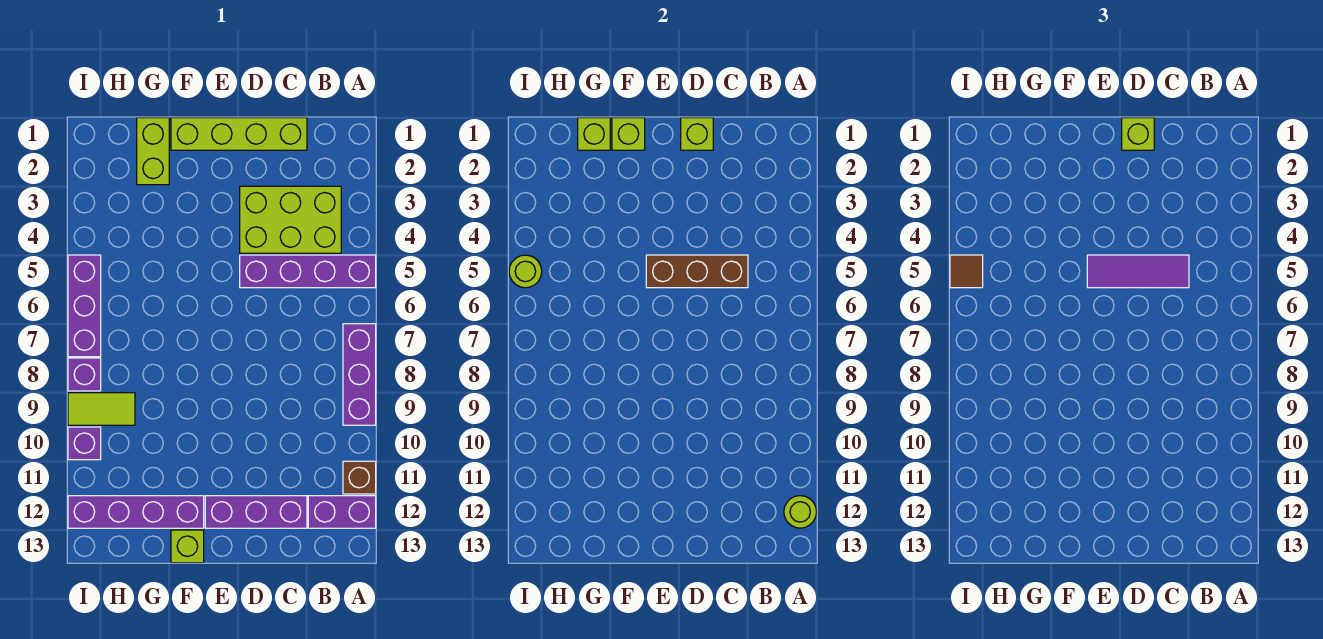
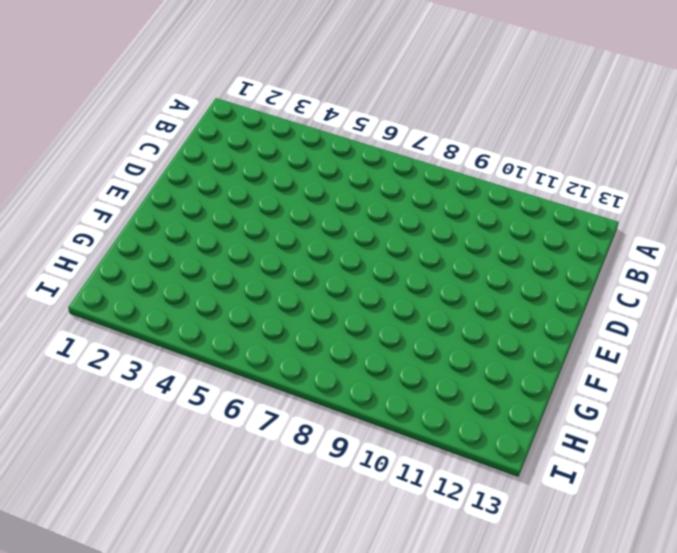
none -> purple brick A5:D5 level 1
none -> purple brick A7:A9 level 1
none -> brown brick A11 level 1

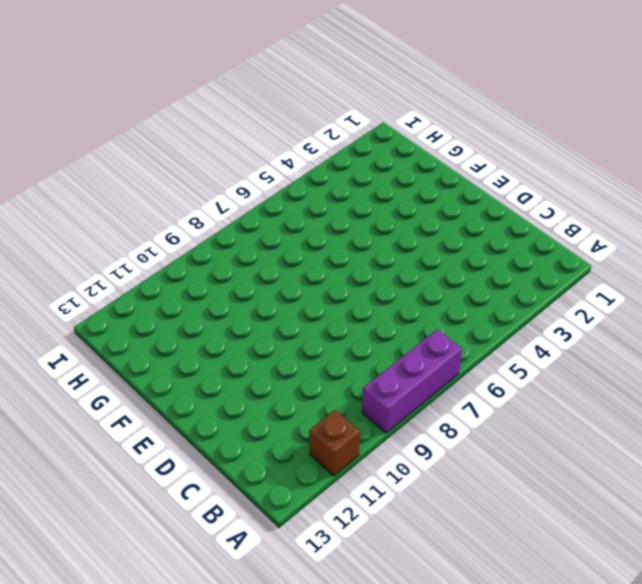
none -> purple brick A5:D5 level 1
none -> purple brick A12:B12 level 1
none -> lime brick B3:D4 level 1

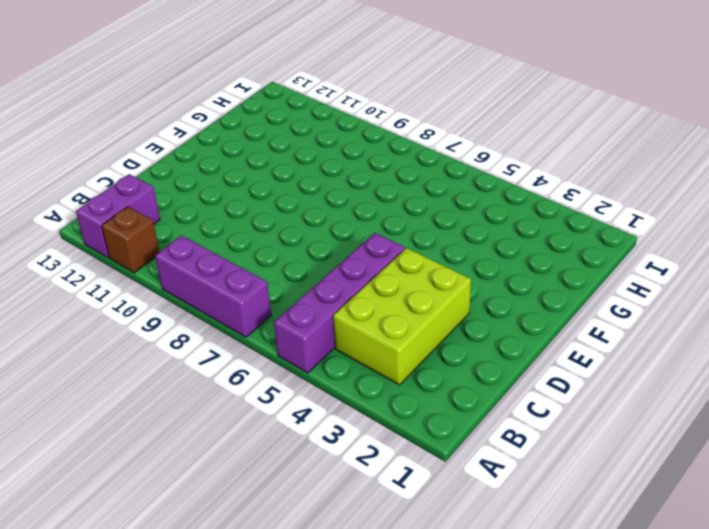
none -> lime brick C1:F1 level 1
none -> purple brick C12:E12 level 1
none -> purple brick F12:I12 level 1

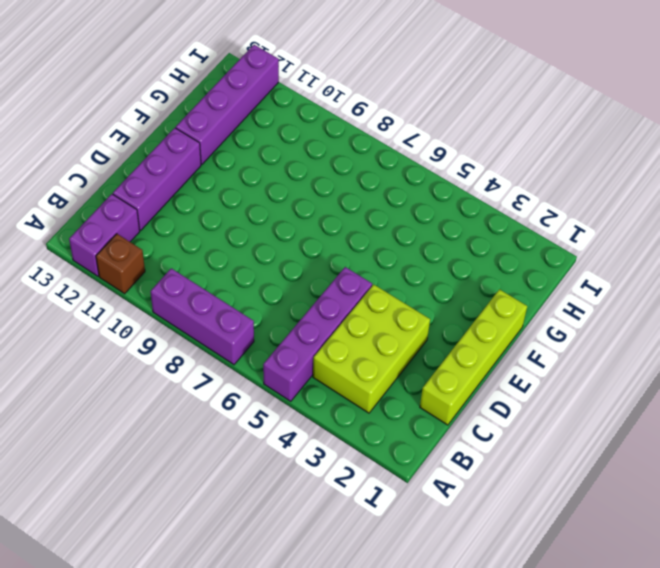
none -> lime brick F13 level 1
none -> lime brick G1:G2 level 1
none -> lime tile H9:I9 level 1

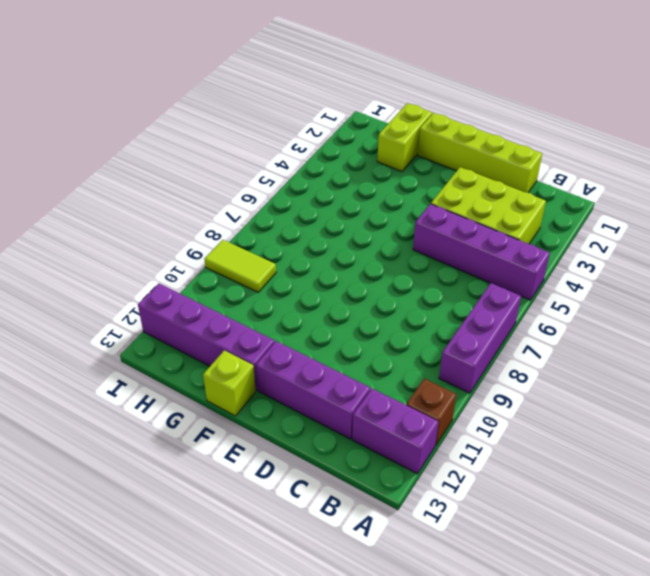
none -> purple brick I5:I7 level 1
none -> purple brick I8 level 1
none -> purple brick I10 level 1

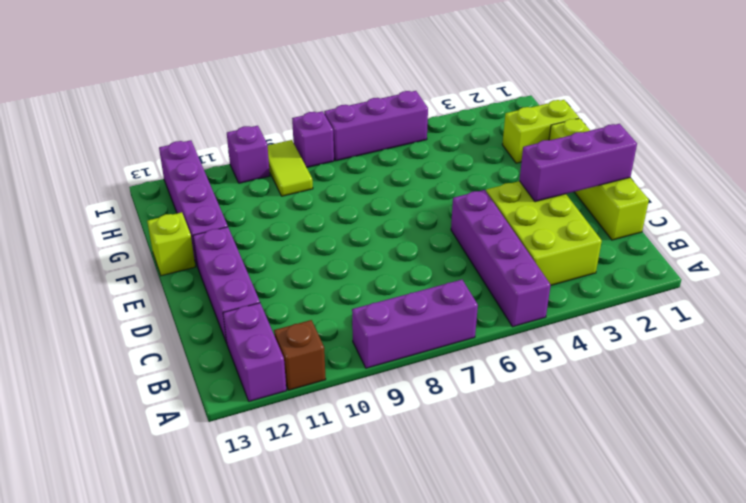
purple brick D1:D3 level 2 -> lime brick D1 level 2
none -> lime round brick A12 level 2
none -> brown brick C5:E5 level 2
none -> lime brick F1 level 2

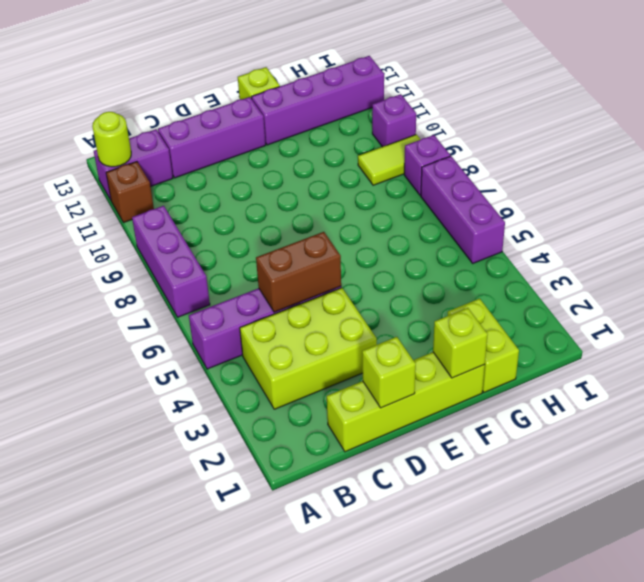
brown brick C5:D5 level 2 -> brown brick C5:E5 level 2
none -> lime brick G1 level 2
none -> lime round brick I5 level 2
none -> purple tile C5:E5 level 3

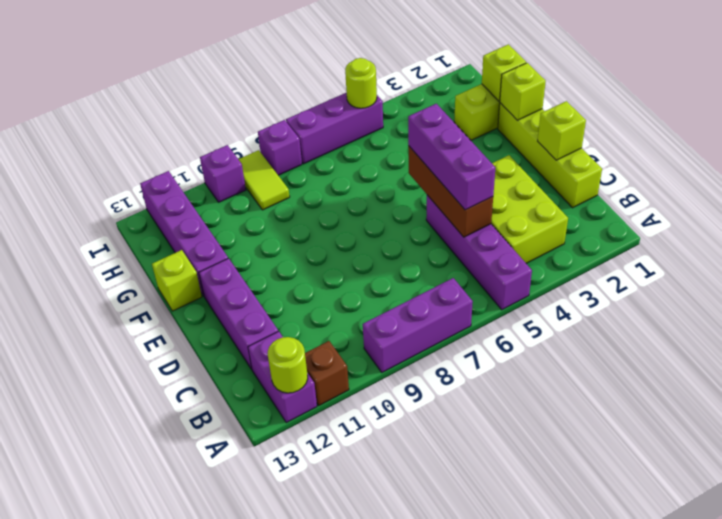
purple brick C5:E5 level 3 -> purple tile C5:E5 level 3
none -> lime brick D1 level 3
none -> brown tile I5 level 3

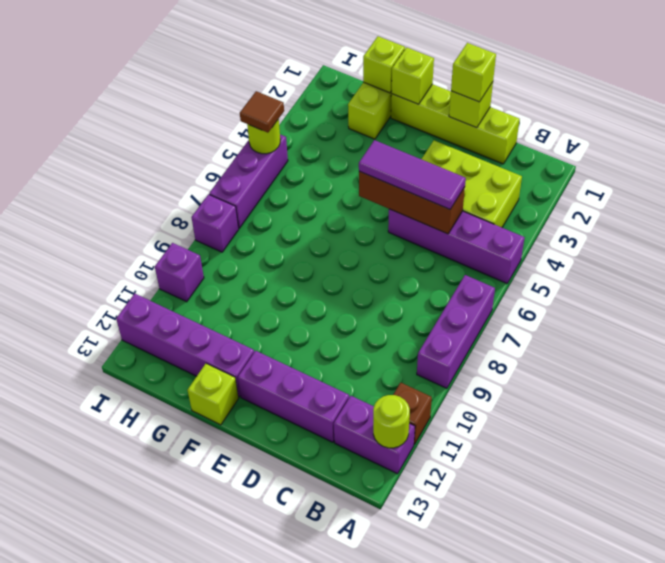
none -> lime tile H9:I9 level 1

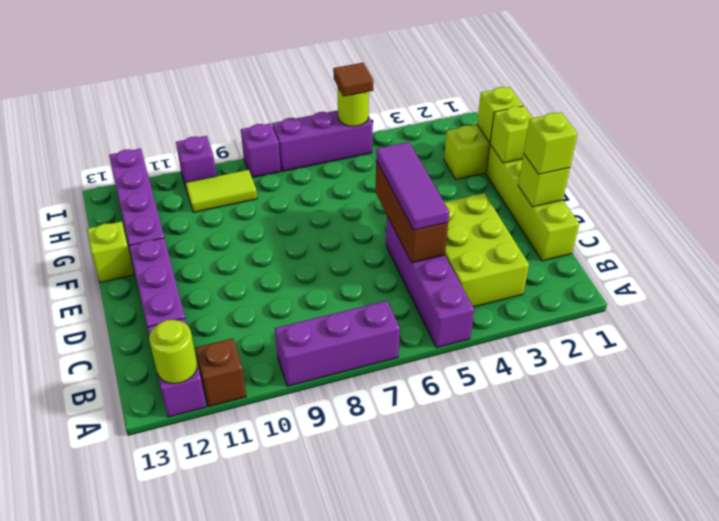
lime tile H9:H10 level 1 -> lime tile H9:I9 level 1

